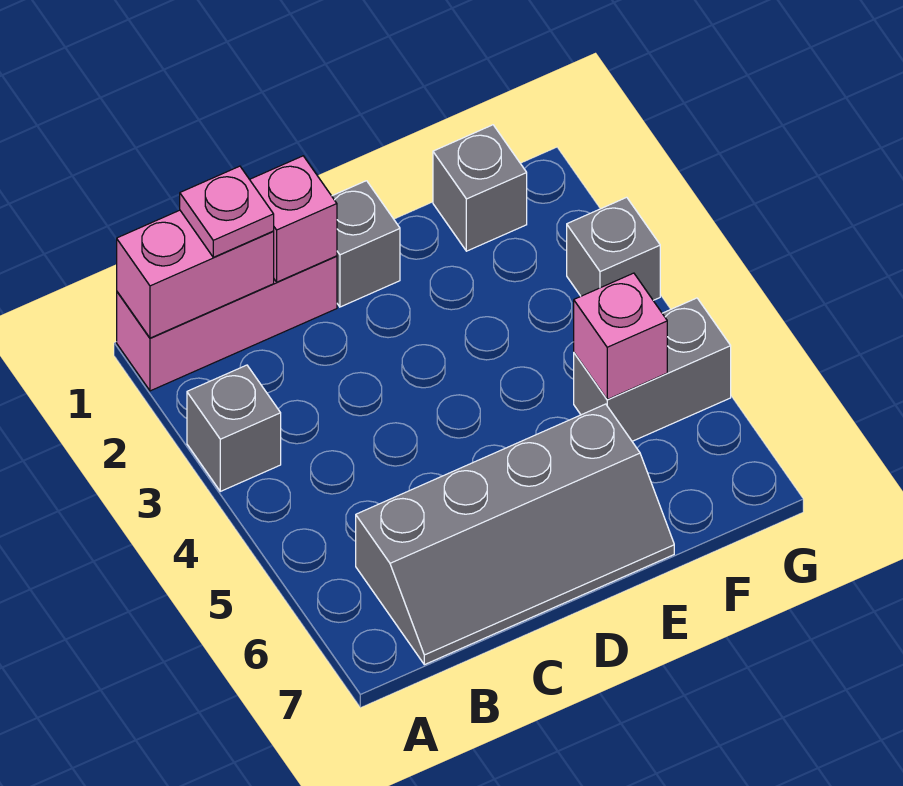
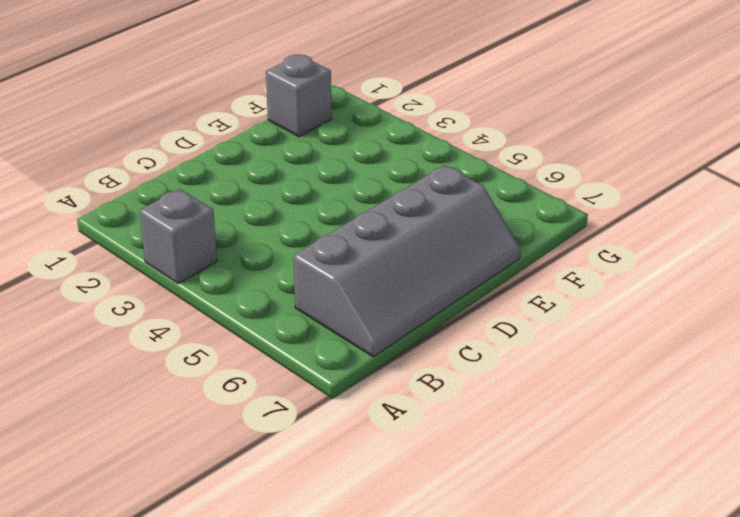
none -> pink brick A1:C1 level 1
none -> grey brick D1 level 1

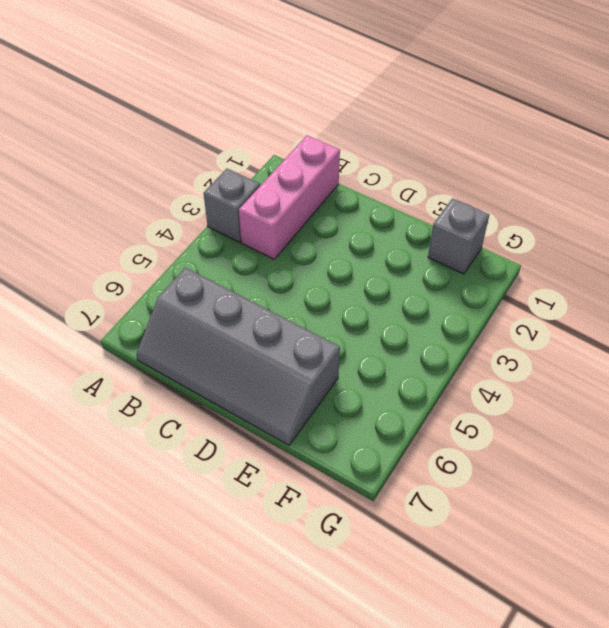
pink brick B1:B3 level 1 -> pink brick A1:C1 level 1
none -> grey brick D1 level 1
none -> grey brick F5:G5 level 1

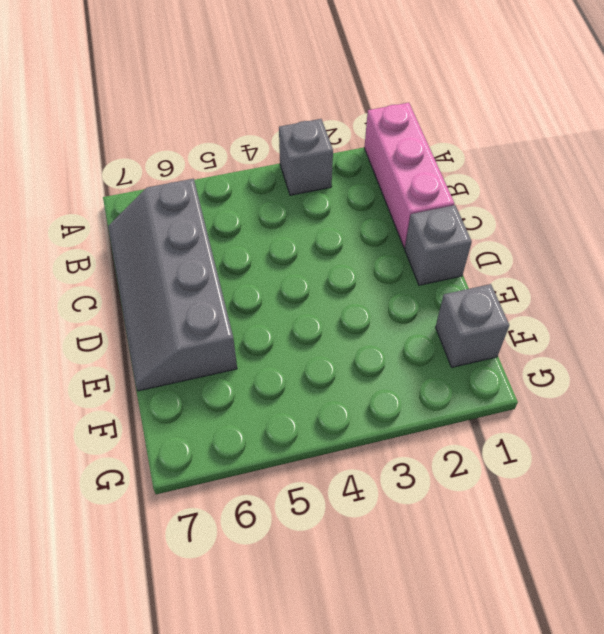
none -> grey brick F5:G5 level 1
none -> grey brick G3 level 1

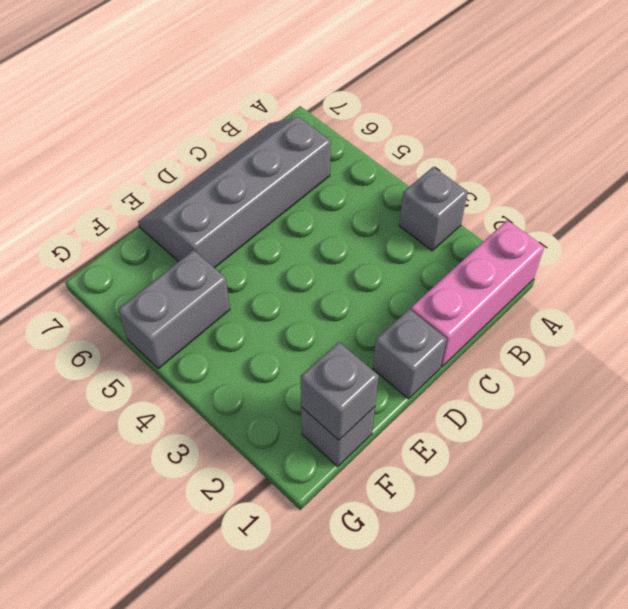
grey brick F1 level 2 -> grey brick G3 level 1
none -> pink brick A1:B1 level 2
none -> pink brick C1 level 2

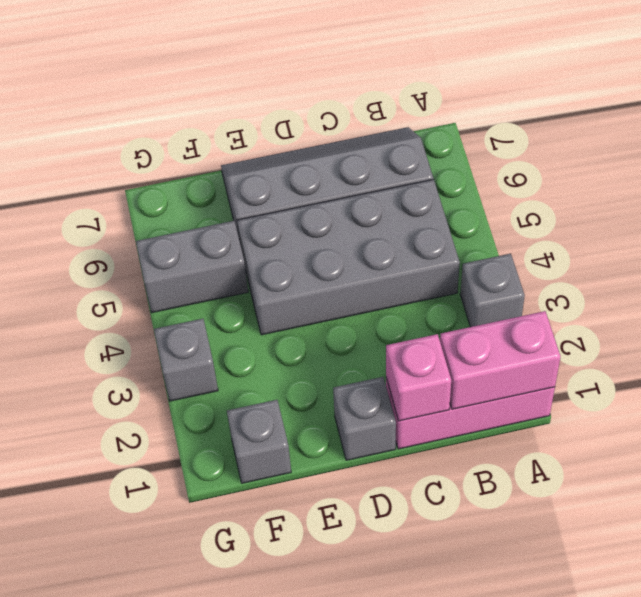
grey brick B4:E5 level 1 -> none
none -> pink brick F5 level 2
none -> pink plate B1 level 3

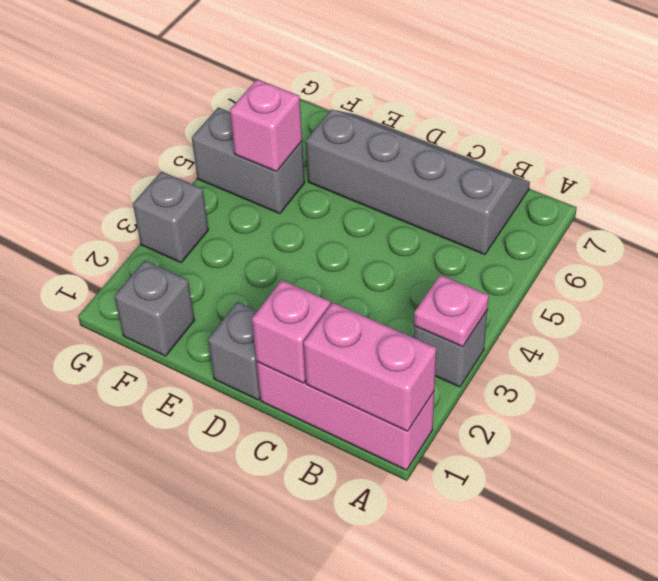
pink plate A3 level 2 -> pink plate B1 level 3

